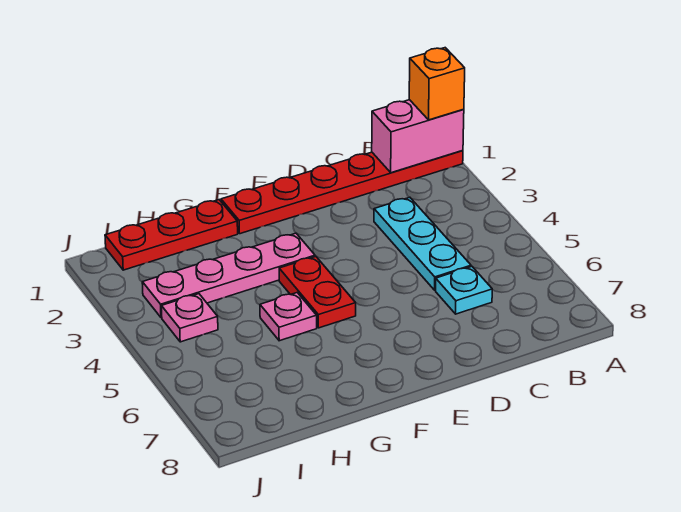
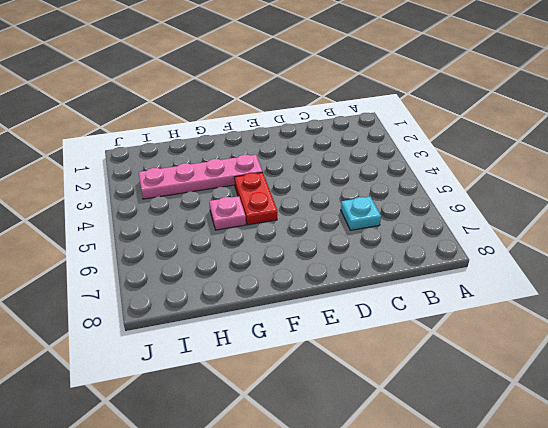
none -> red plate A1:F1 level 1
none -> cyan plate C3:C5 level 1

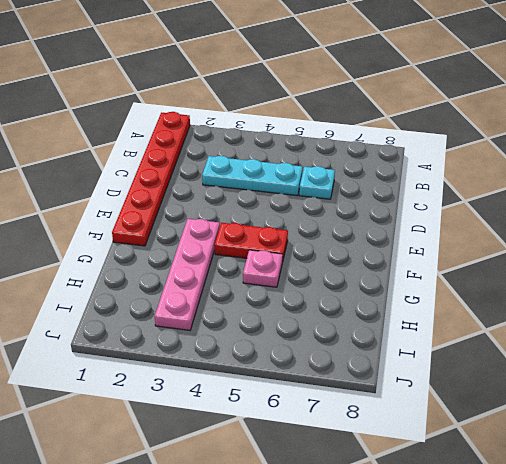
none -> red plate G1:I1 level 1
none -> pink plate I4 level 1

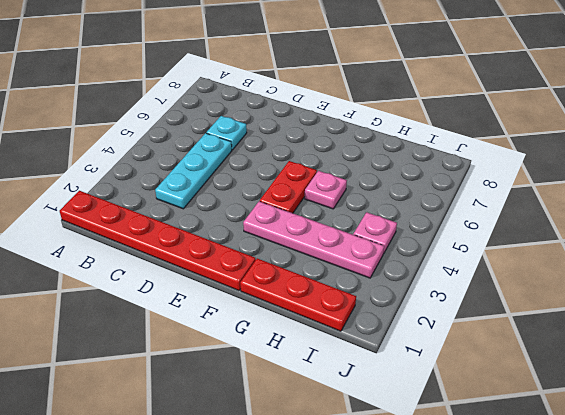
none -> pink brick A1:B1 level 2
none -> orange brick A1 level 3

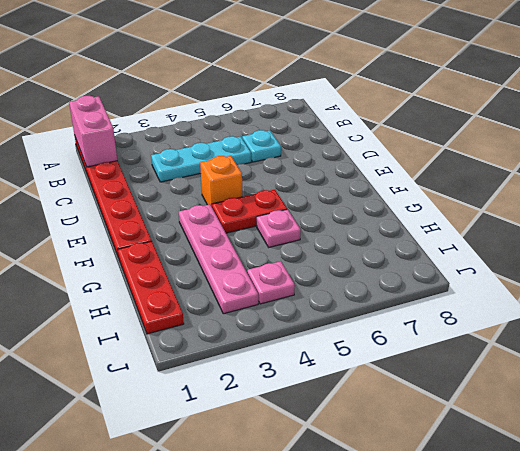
orange brick E4 level 1 -> orange brick A1 level 3

